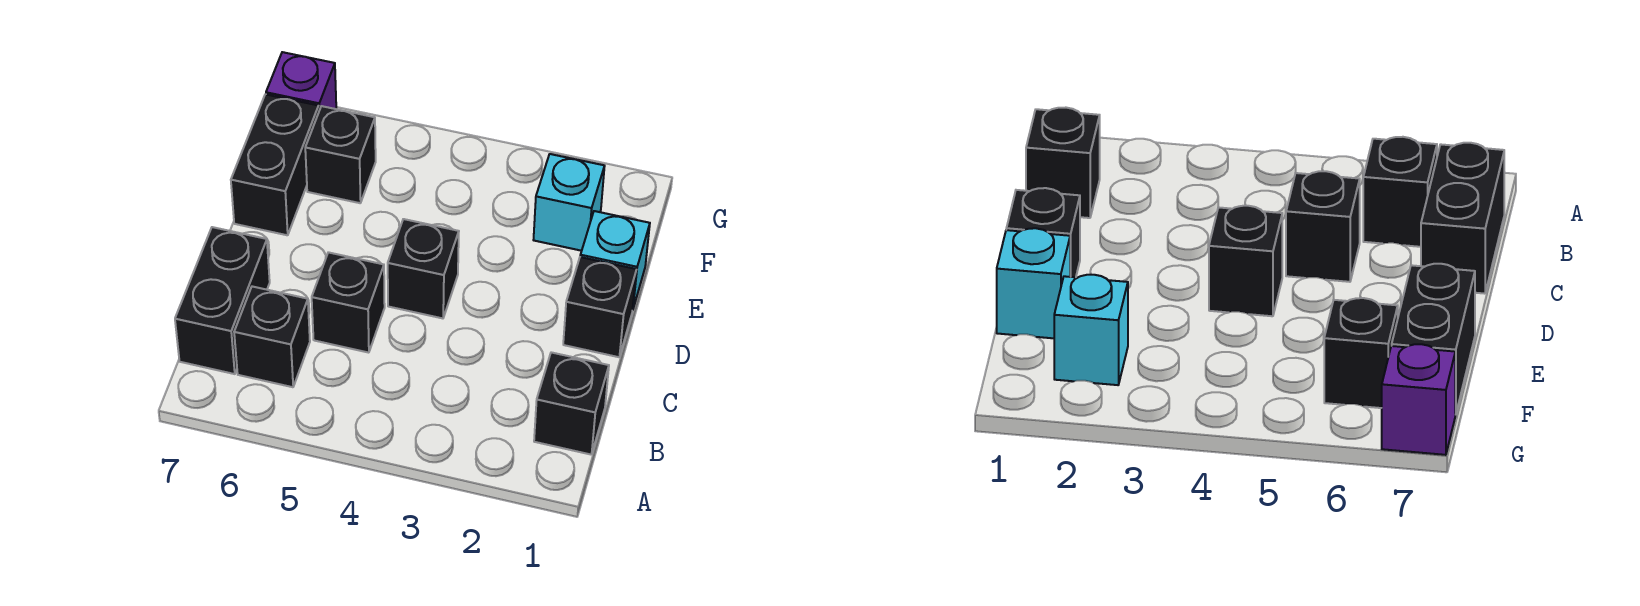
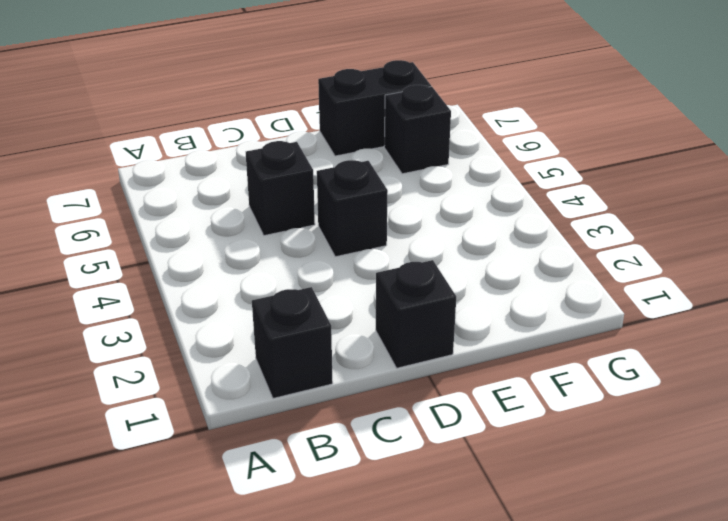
none -> black brick B6 level 1
none -> black brick B7:C7 level 1

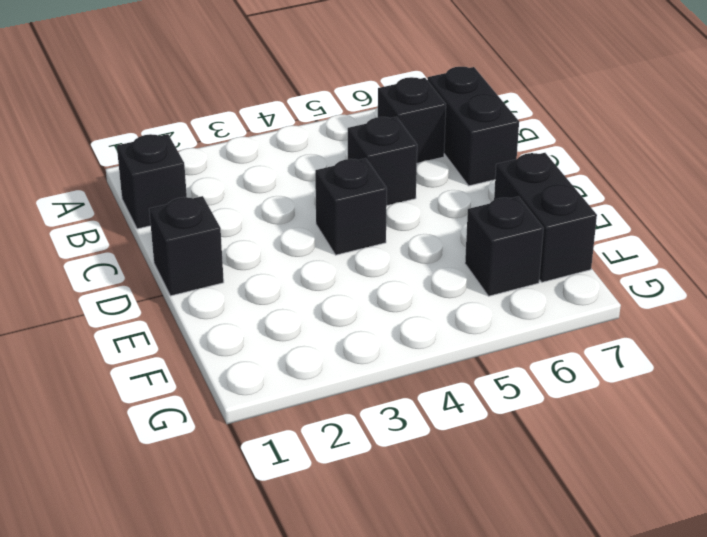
none -> cyan brick E1 level 1
none -> cyan brick F2 level 1

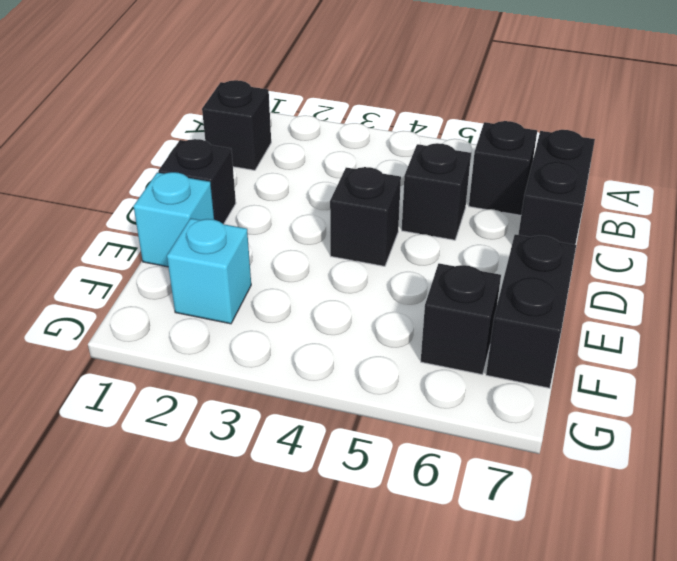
none -> purple brick G7 level 1

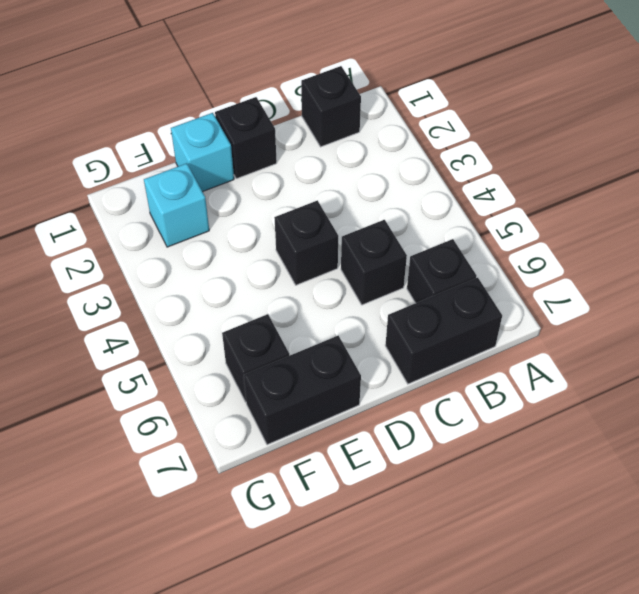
none -> purple brick G7 level 1

